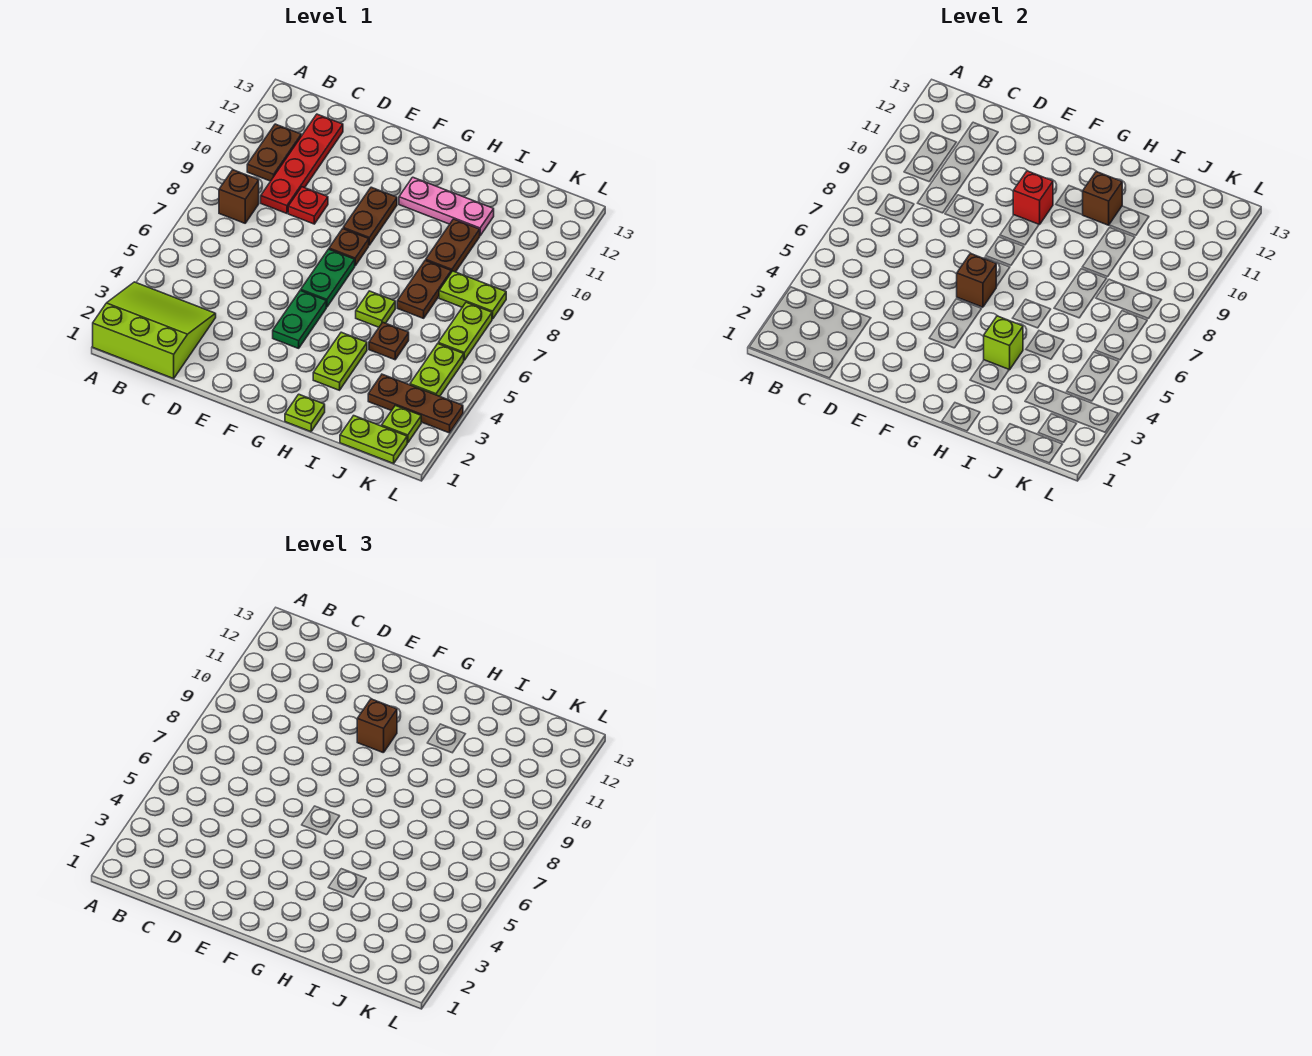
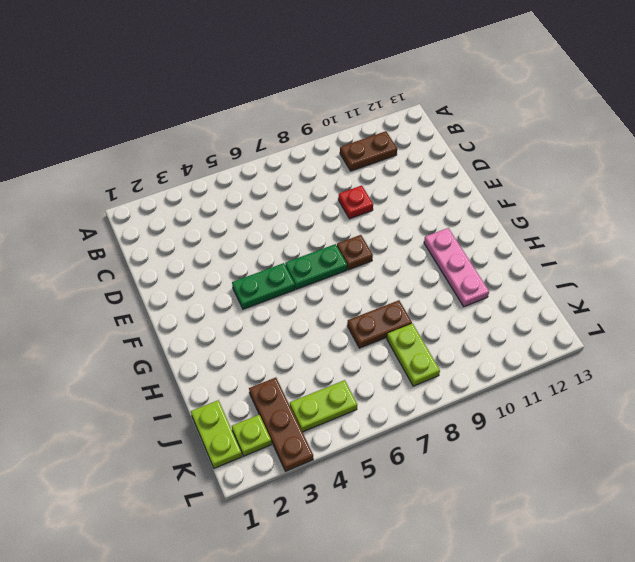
none -> lime slope A1:C3 level 1 top 1
none -> brown brick B8 level 1
none -> red plate C9:C12 level 1

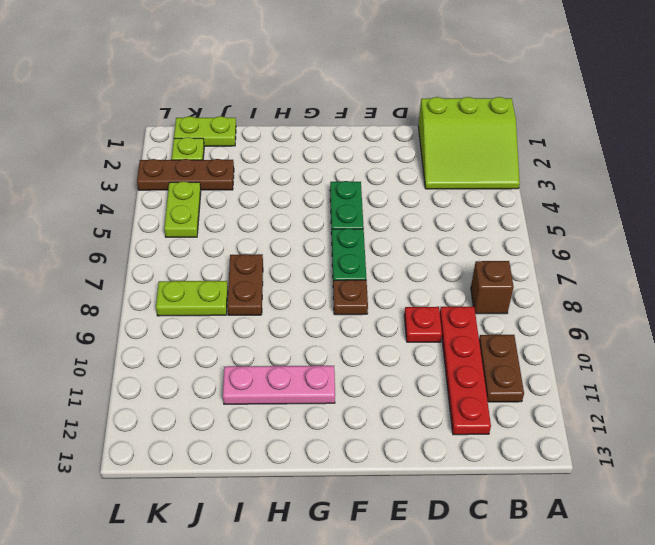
none -> brown plate F9:F10 level 1
none -> lime plate H1 level 1
none -> lime plate H3:H4 level 1

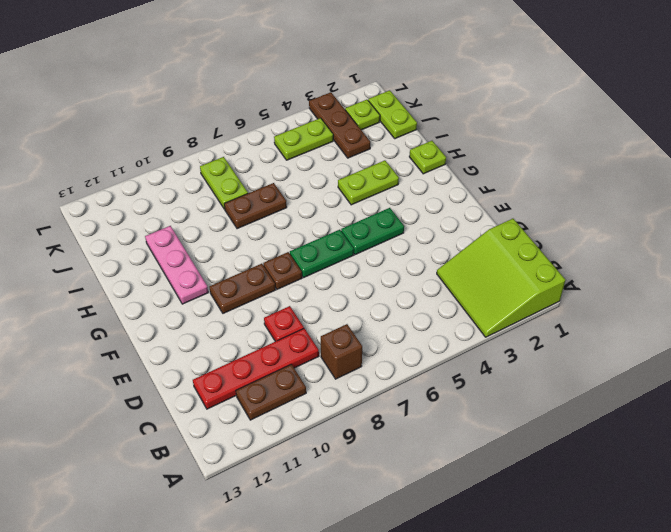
none -> lime plate H6 level 1
none -> brown plate I5 level 1
none -> brown plate I9:I10 level 1

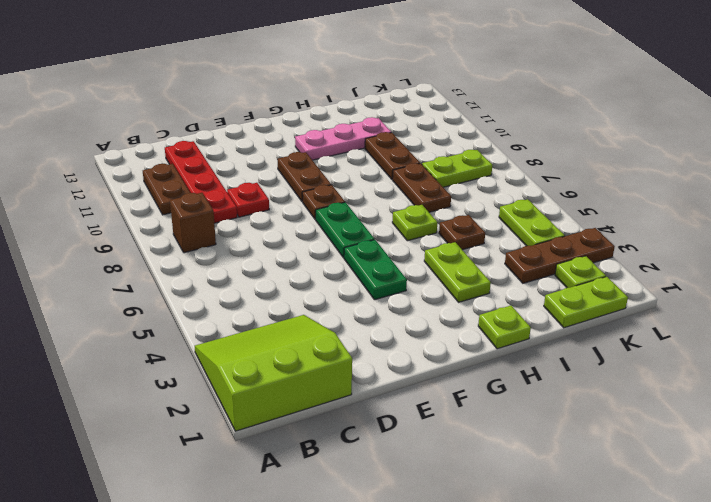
none -> lime plate K6:K7 level 1
none -> brown brick F6 level 2
none -> red brick F10 level 2

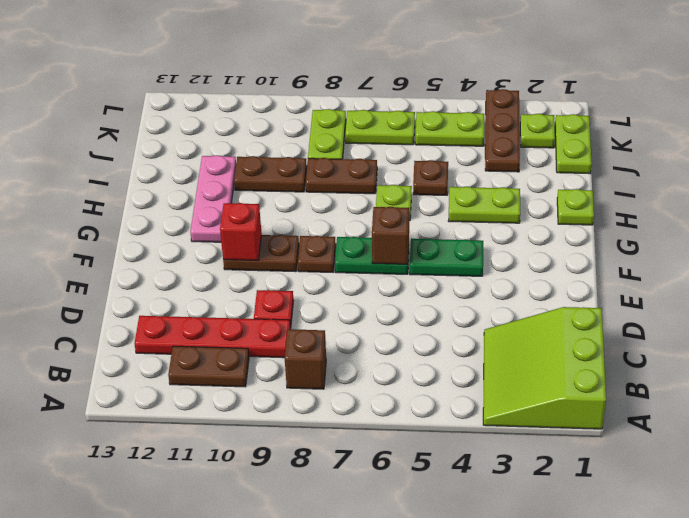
none -> lime brick H4 level 2
none -> brown brick H11 level 2
none -> brown brick F10 level 3

